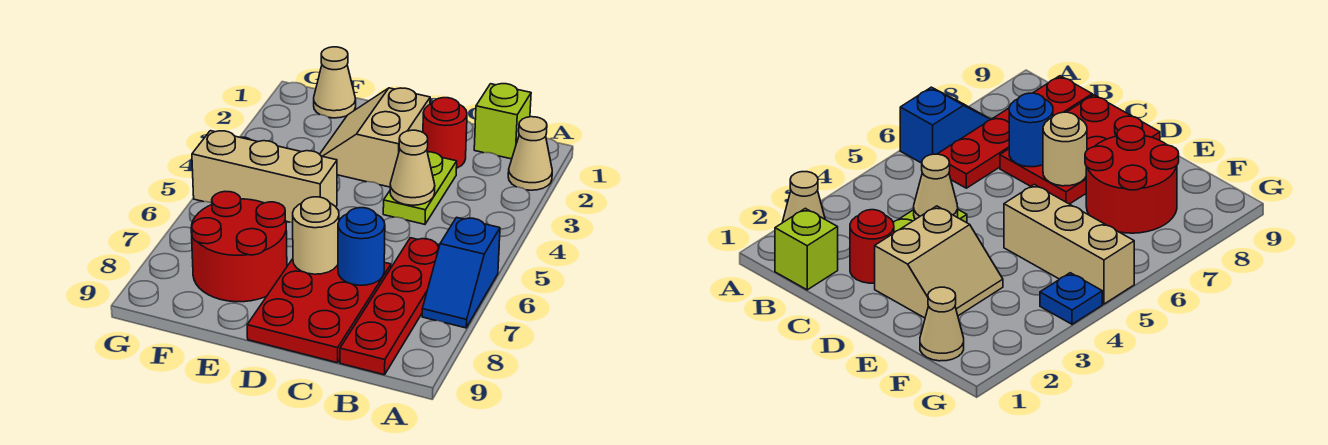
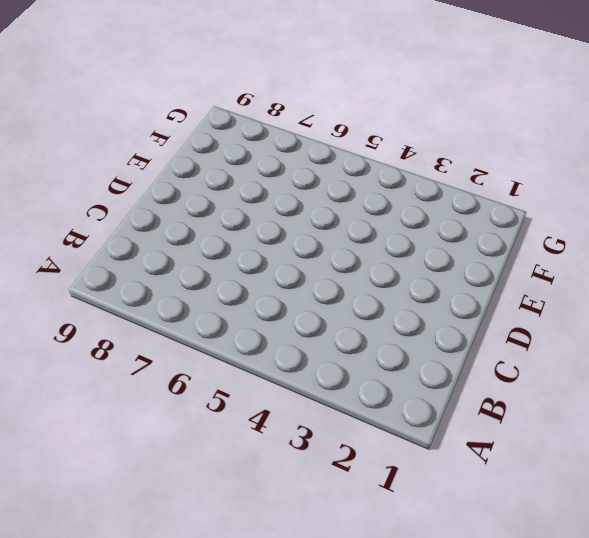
none -> tan cone A2 level 1
none -> blue slope A6:A7 level 1 top 6
none -> lime brick B1 level 1

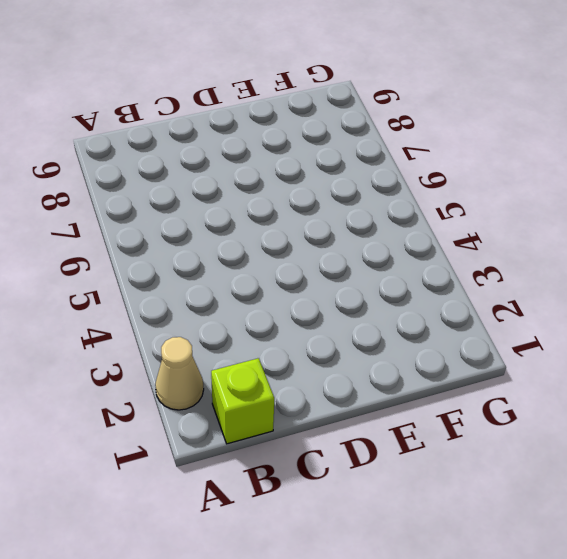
none -> blue slope A6:A7 level 1 top 6
none -> red plate B6:B9 level 1
none -> red round brick C2 level 1

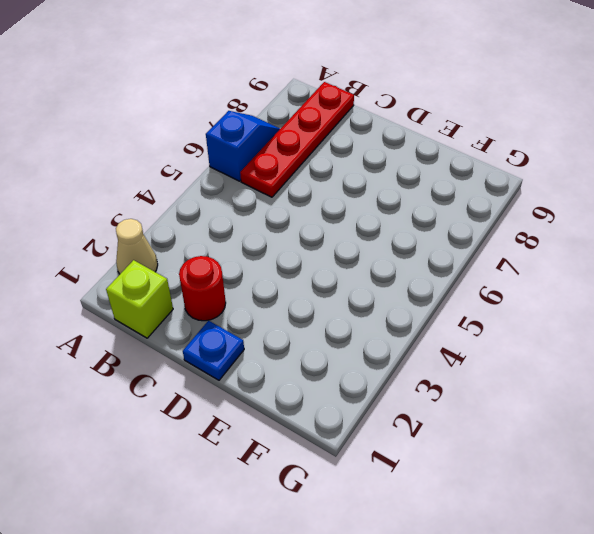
blue plate D1 level 1 -> blue plate G4 level 1
none -> lime plate C3:C4 level 1
none -> red plate C7:D9 level 1
none -> tan slope D2:E3 level 1 top D

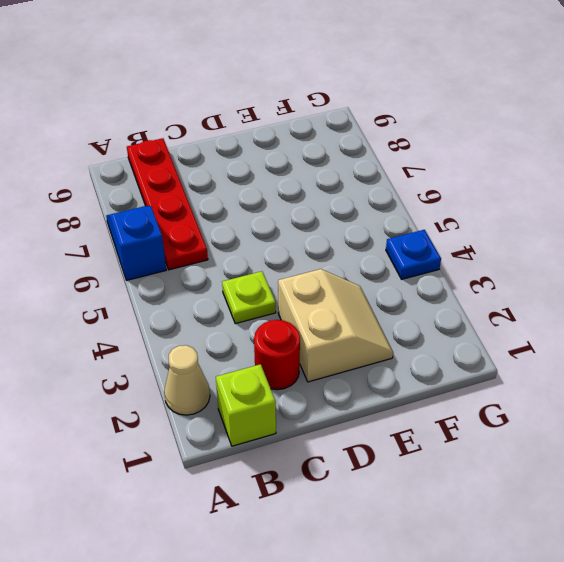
lime plate C4 level 1 -> lime plate C3:C4 level 1
none -> red plate C7:D9 level 1
none -> tan brick E5:G5 level 1
none -> red round brick E7:F8 level 1

